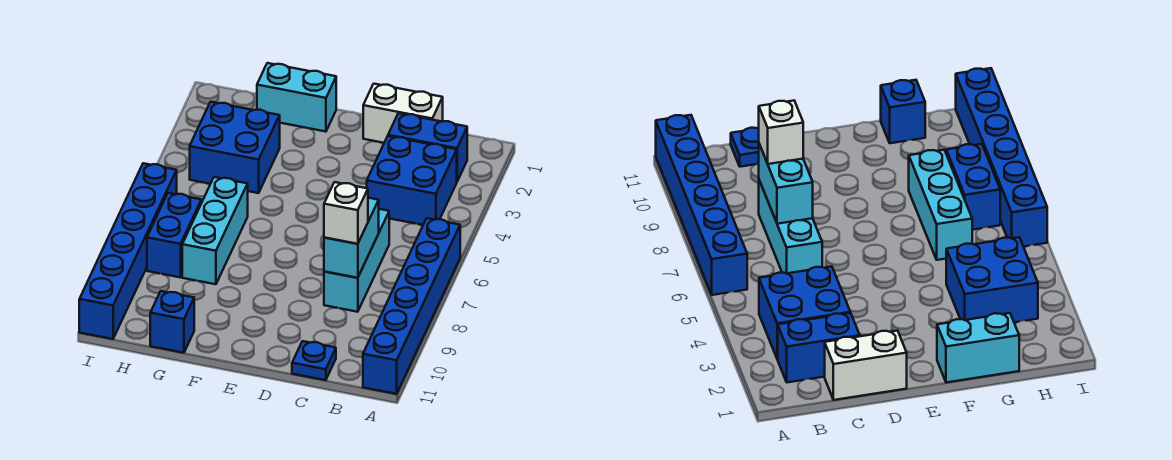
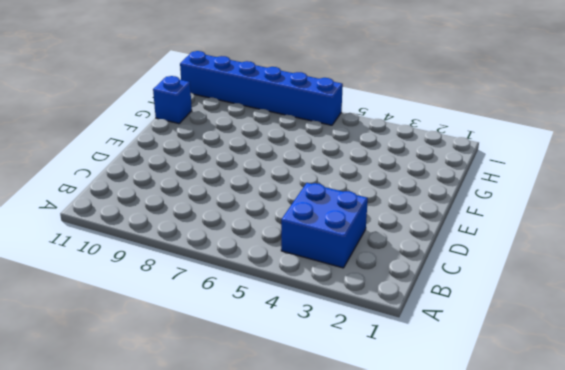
none -> blue brick A6:A11 level 1
none -> blue brick B2:C2 level 1
none -> white brick C1:D1 level 1

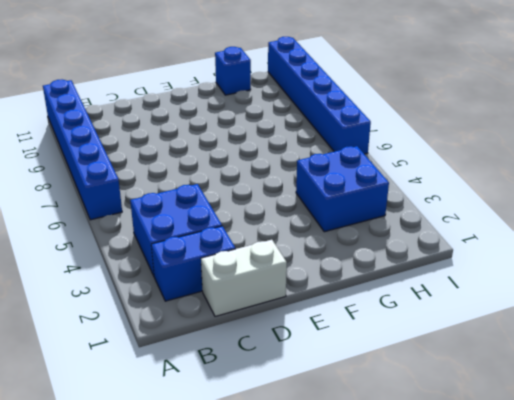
none -> cyan brick C6:C8 level 1
none -> blue plate C11 level 1
none -> cyan brick F1:G1 level 1

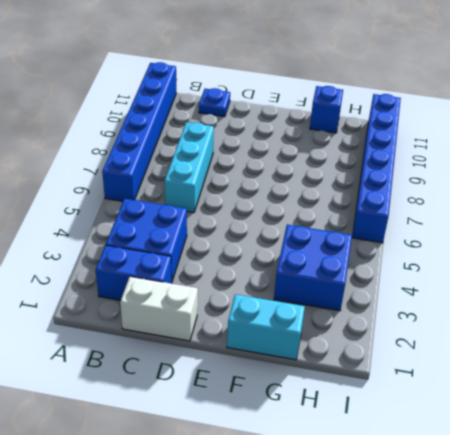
none -> cyan brick G6:G8 level 1
none -> blue brick H7:H8 level 1
none -> cyan brick C7:C8 level 2

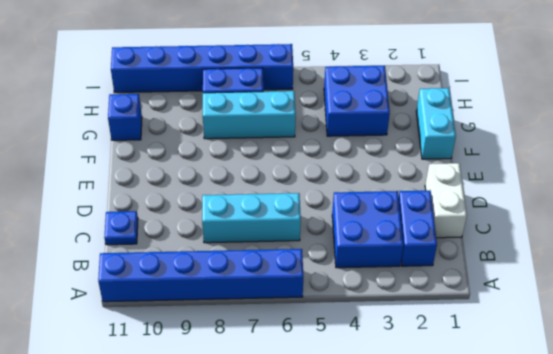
none -> cyan brick C7:C8 level 2
none -> white brick C8 level 3

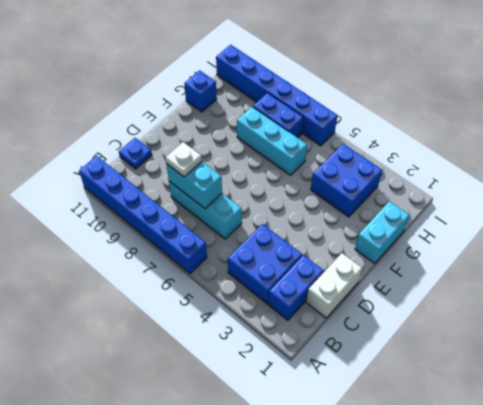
white plate C8 level 3 -> white brick C8 level 3

